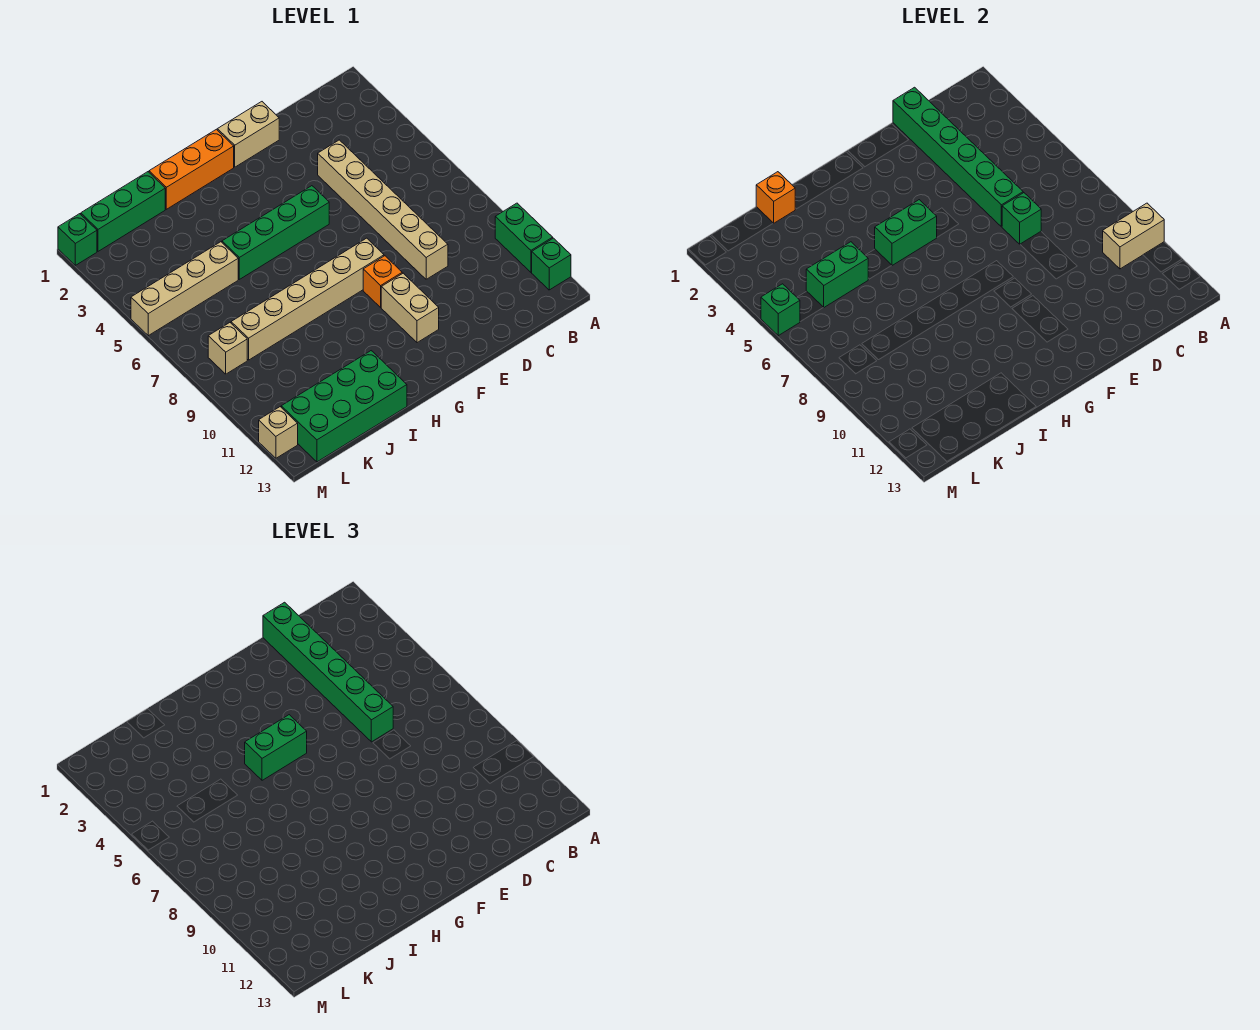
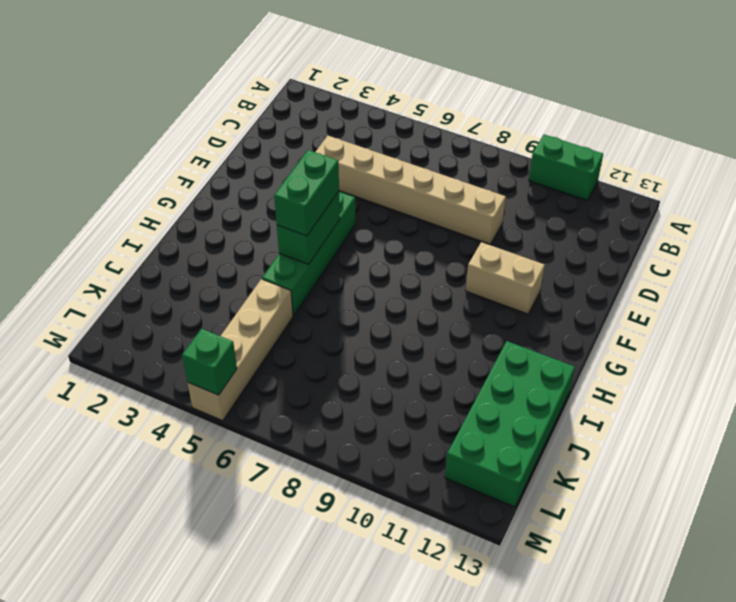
none -> green brick A12 level 1
none -> tan brick E1:F1 level 1
none -> tan brick F8:K8 level 1

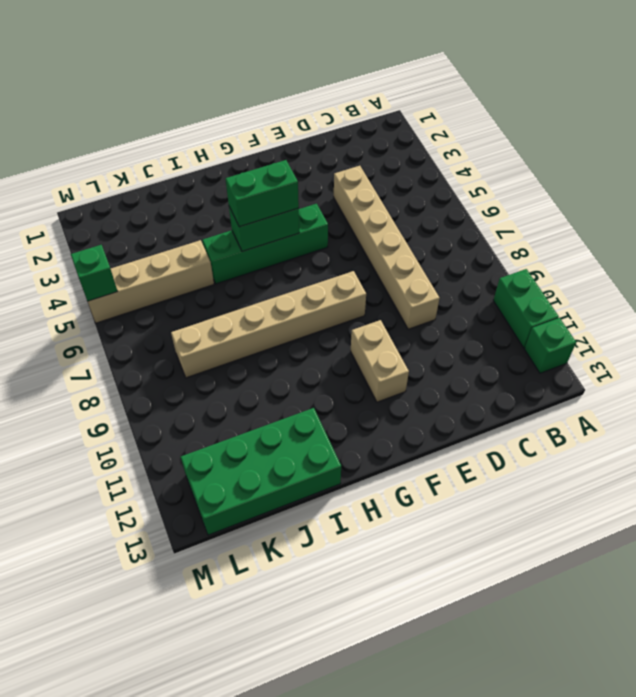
none -> tan brick E1:F1 level 1
none -> orange brick F9 level 1
none -> orange brick G1:I1 level 1

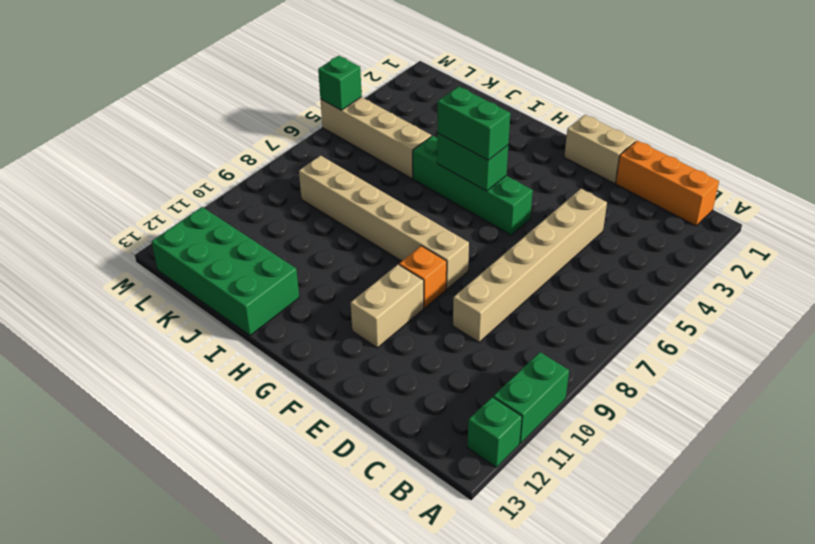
orange brick B1:D1 level 1 -> orange brick G1:I1 level 1
none -> green brick J1:L1 level 1
none -> tan brick L8 level 1
none -> green brick M1 level 1

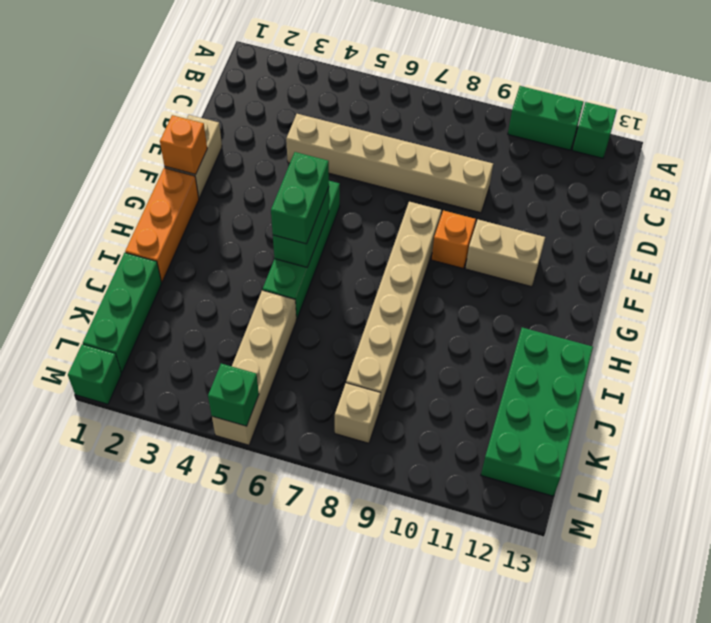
orange brick F1 level 2 -> orange brick J1 level 2
none -> tan brick M12 level 1
none -> tan brick A10:B10 level 2
none -> green brick D1:D6 level 2

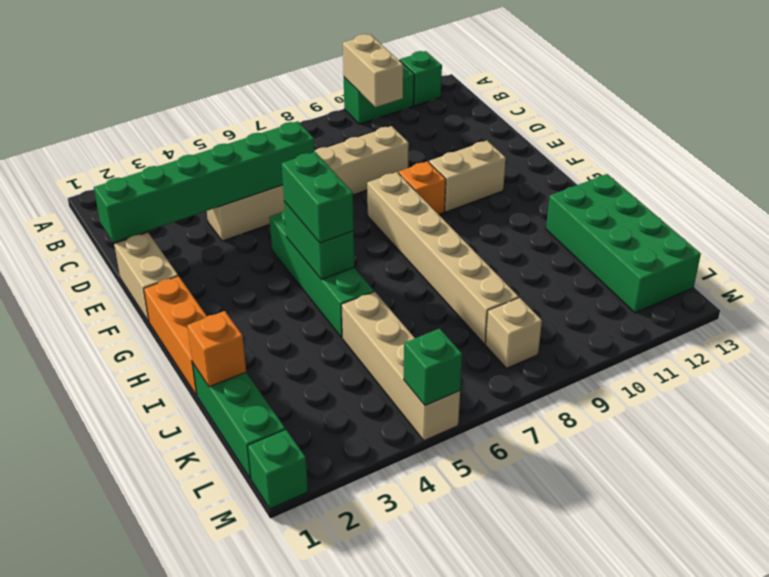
none -> tan brick M12 level 1
none -> green brick D7 level 2
none -> green brick J5:K5 level 2

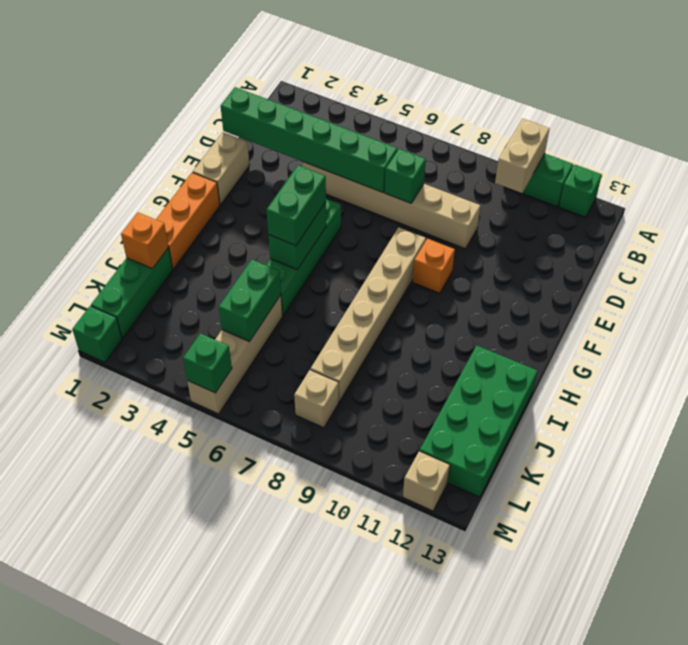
none -> tan brick F10:F11 level 1
none -> green brick D1:D6 level 3

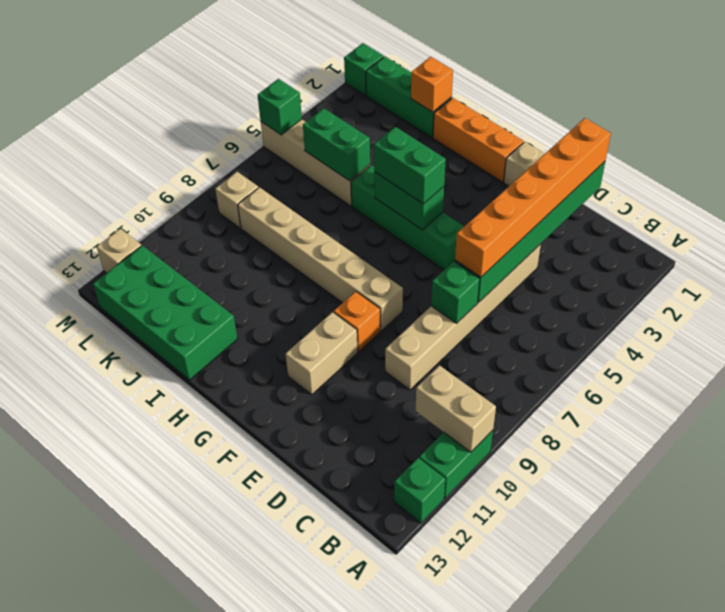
orange brick D1:D6 level 3 -> green brick D1:D6 level 3

